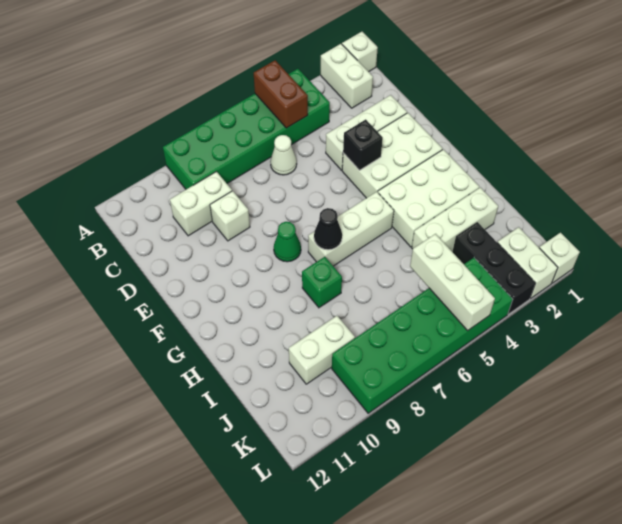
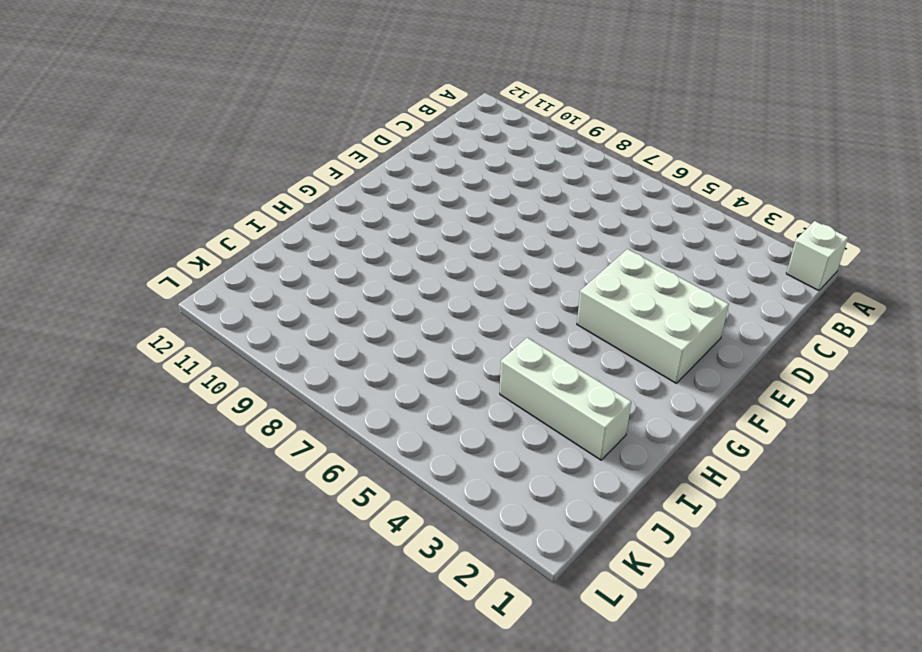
none -> white brick A2:B2 level 1
none -> green brick A4:B9 level 1
none -> white cone C6 level 1

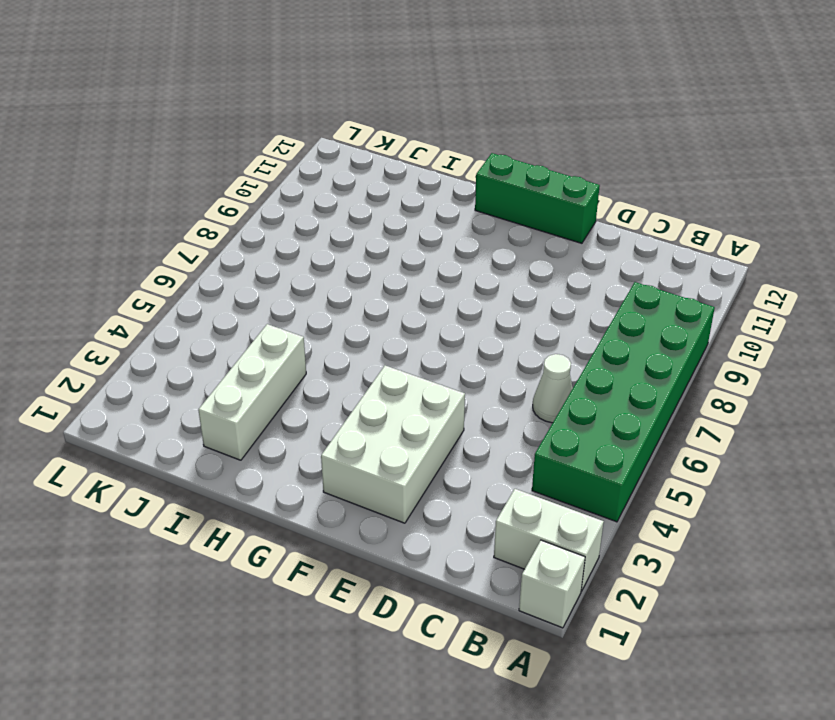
green brick E12:G12 level 1 -> none
none -> white brick C9:C10 level 1
none -> white brick D2:D4 level 1
none -> white brick D9 level 1

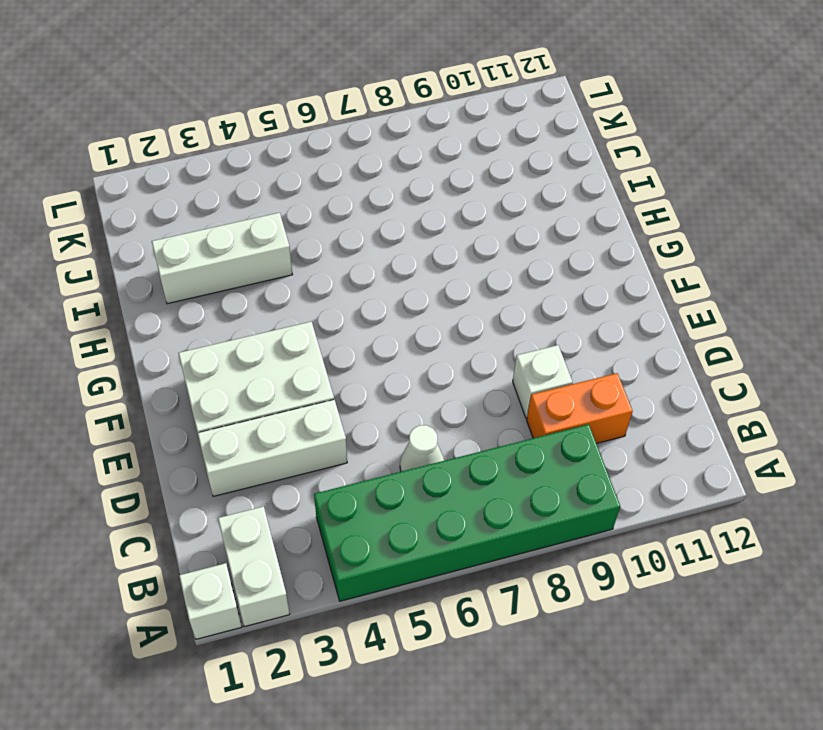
orange brick C9:C10 level 1 -> white brick C9:C10 level 1
none -> green cone F8 level 1
none -> white brick G2:H4 level 1
none -> white brick G5:G7 level 1

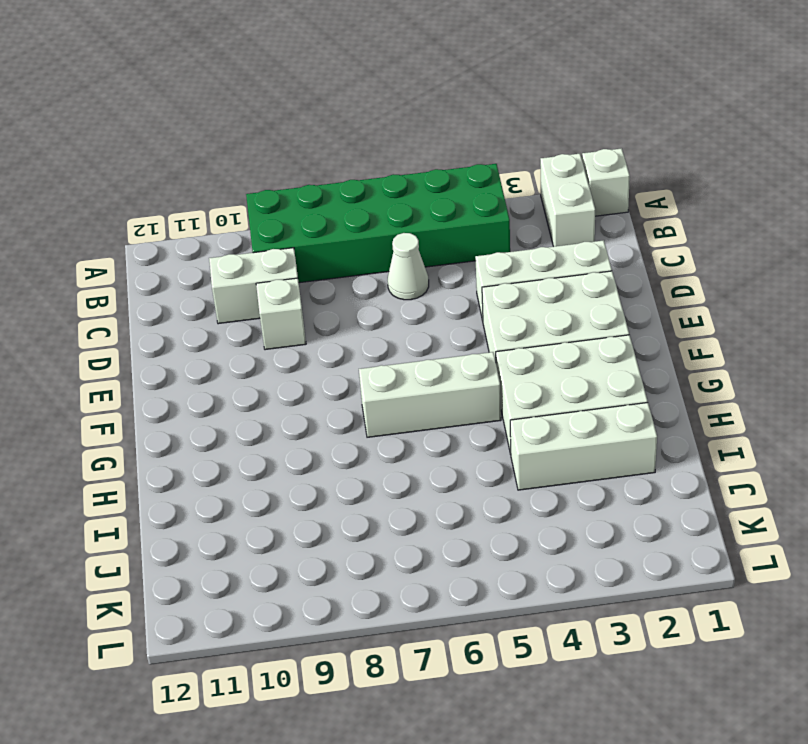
none -> green cone F8 level 1
none -> green brick H8 level 1
none -> black brick J3:L3 level 1

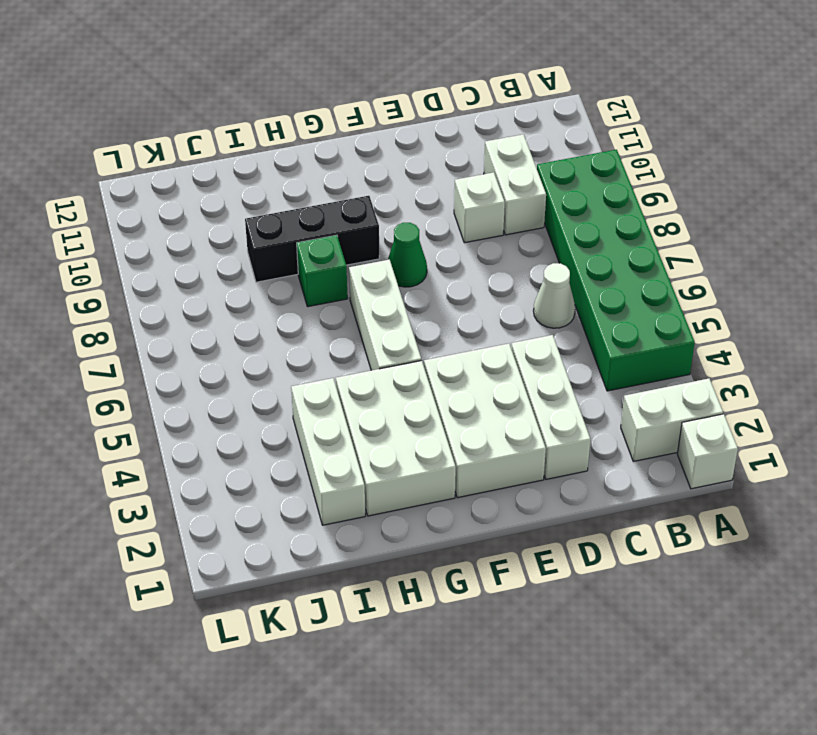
black brick G9:I9 level 1 -> black brick J3:L3 level 1
none -> white brick J9:J10 level 1
none -> white brick K2:L2 level 1
none -> green brick K4:L9 level 1

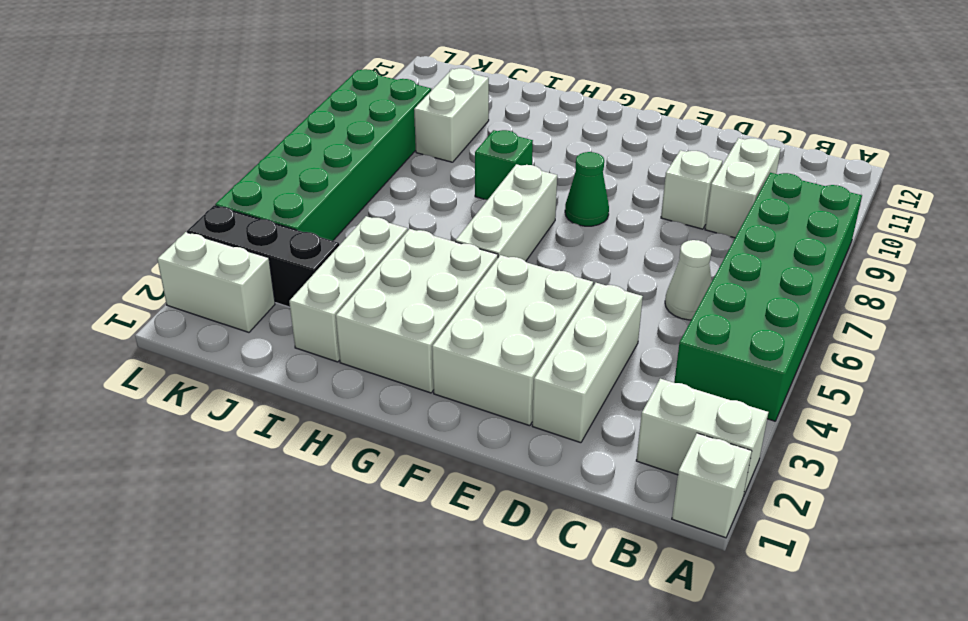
none -> white brick L1 level 1
none -> brown brick A5:B5 level 2
none -> black brick E4 level 2

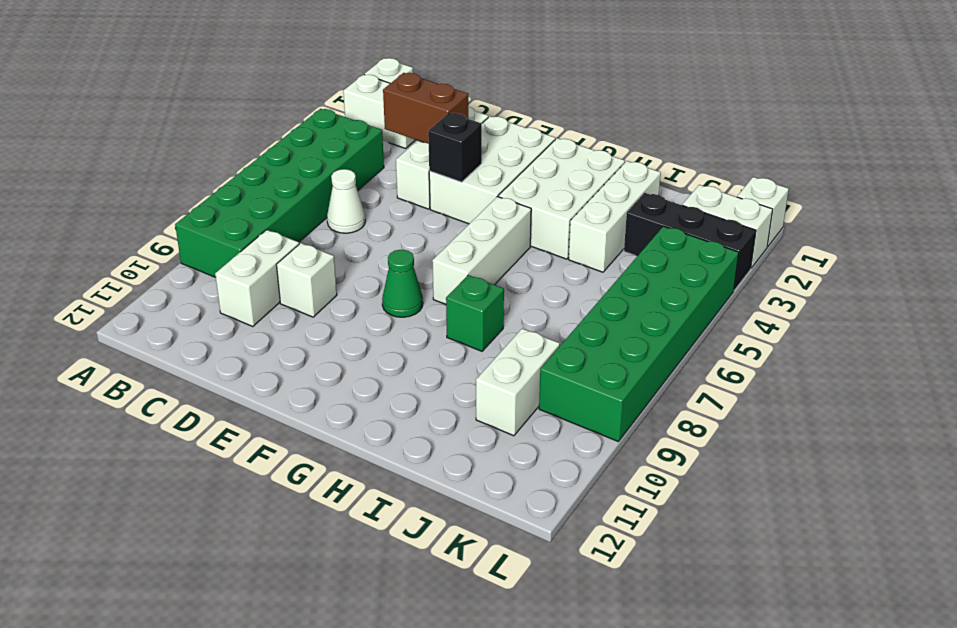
brown brick C3:D3 level 2 -> brown brick A5:B5 level 2
none -> black cone G7 level 2
none -> white brick J5:L5 level 2

